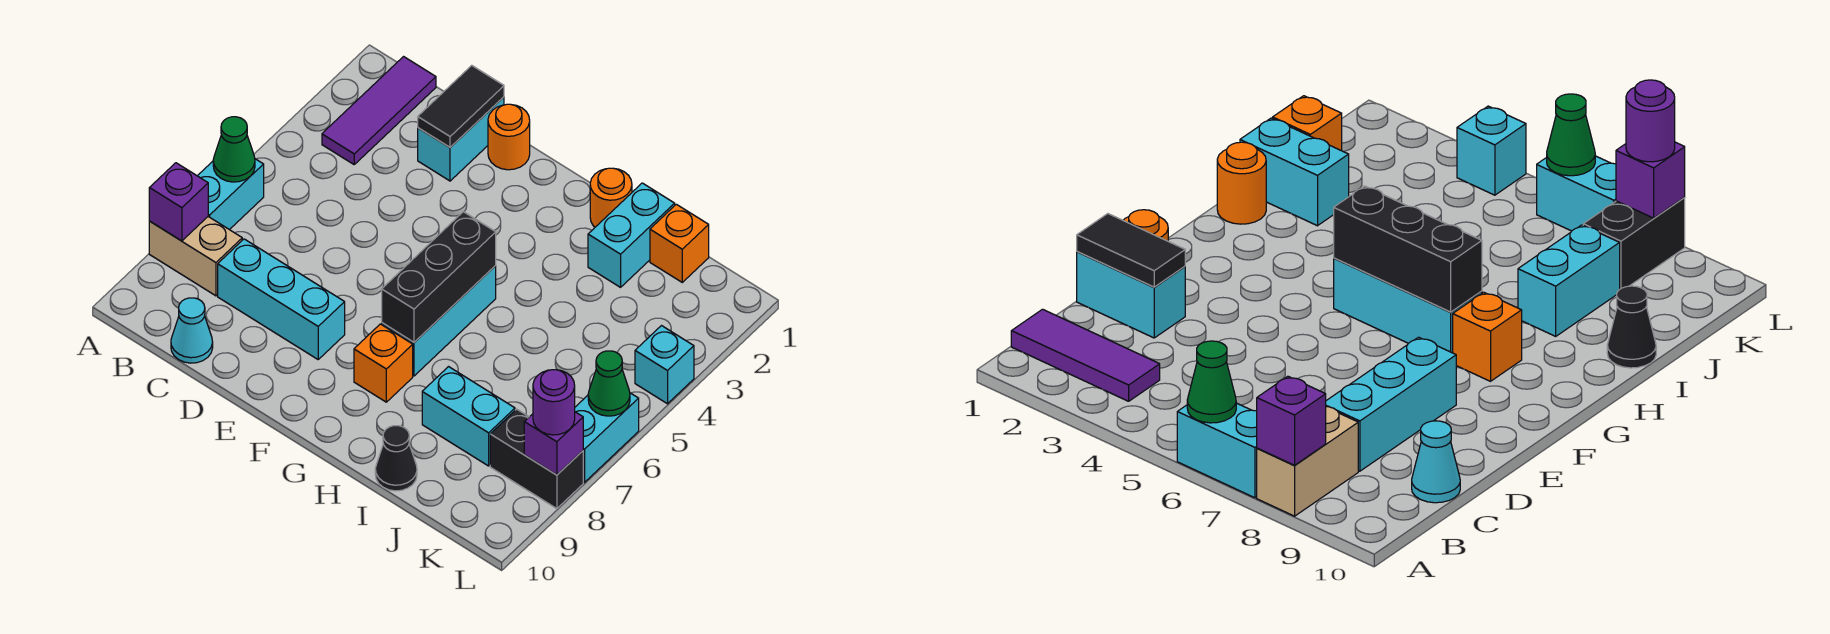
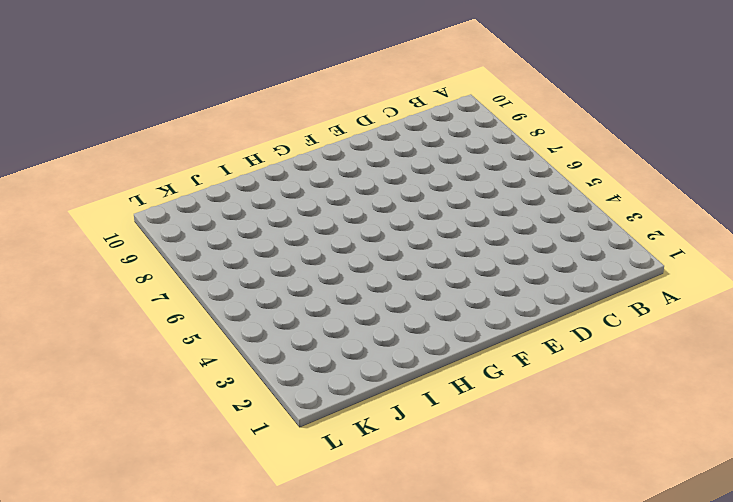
none -> cyan brick A6:A7 level 1
none -> tan brick A8:B8 level 1
none -> purple tile B1:B3 level 1

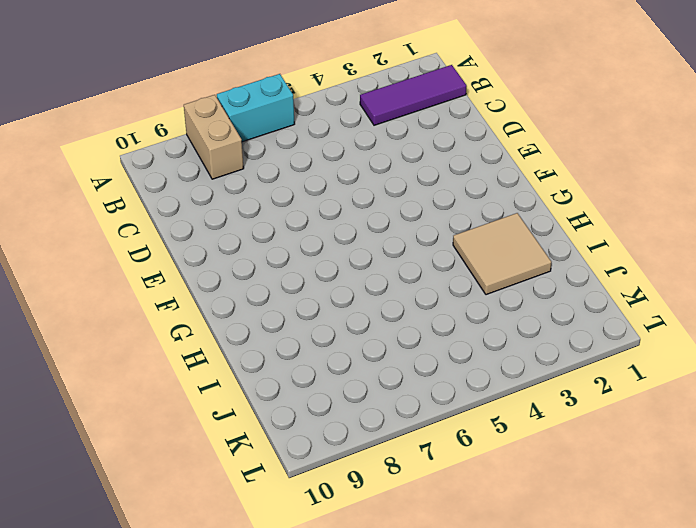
tan tile H2:I3 level 1 -> cyan brick I1:I2 level 1
none -> cyan brick C8:E8 level 1
none -> cyan cone C10 level 1
none -> cyan brick D1:D2 level 1

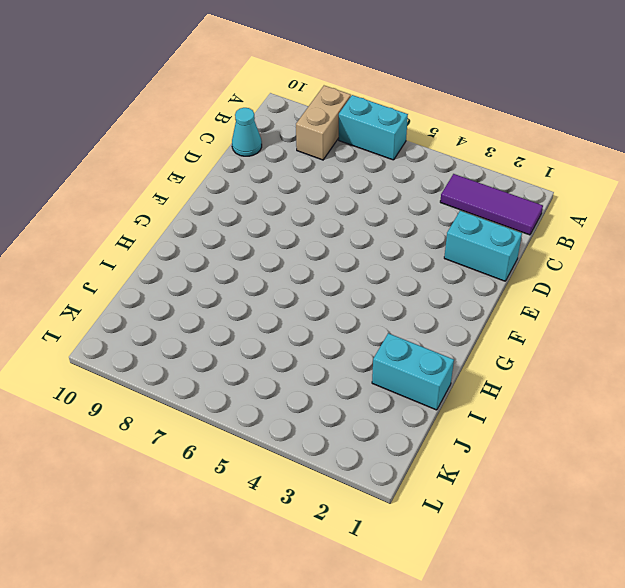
none -> cyan brick C8:E8 level 1
none -> orange round brick E1 level 1
none -> cyan brick G5:G7 level 1

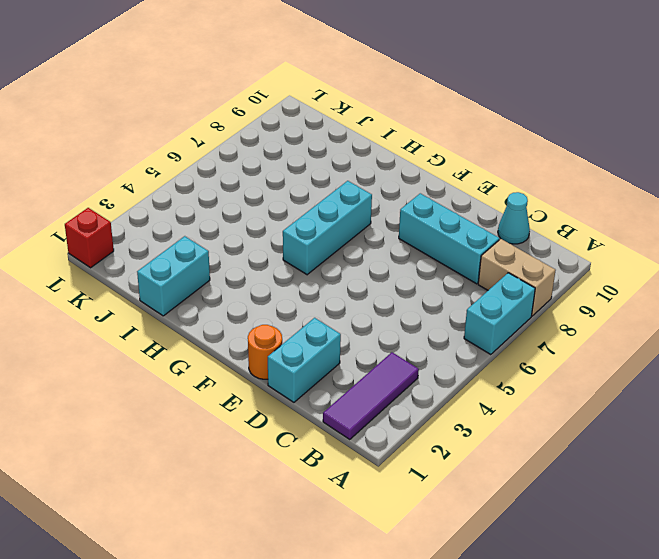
red brick L1 level 1 -> none
none -> orange brick G8 level 1
none -> orange round brick H1 level 1
none -> cyan brick I8:J8 level 1

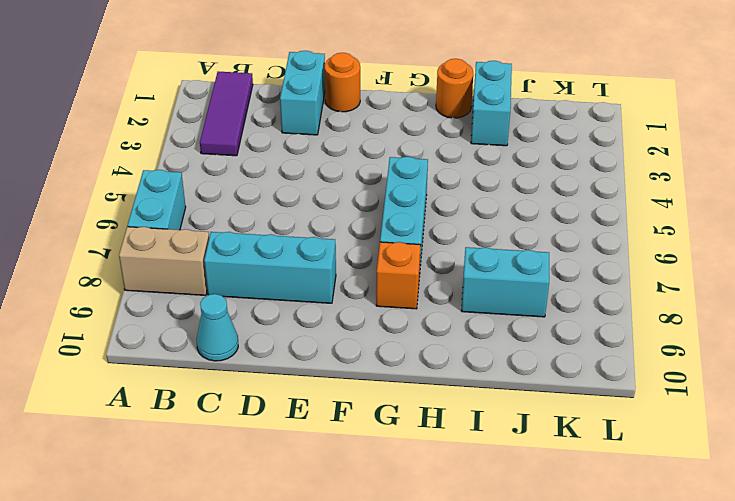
none -> black cone I10 level 1
none -> orange brick J1 level 1
none -> black brick K8:L8 level 1

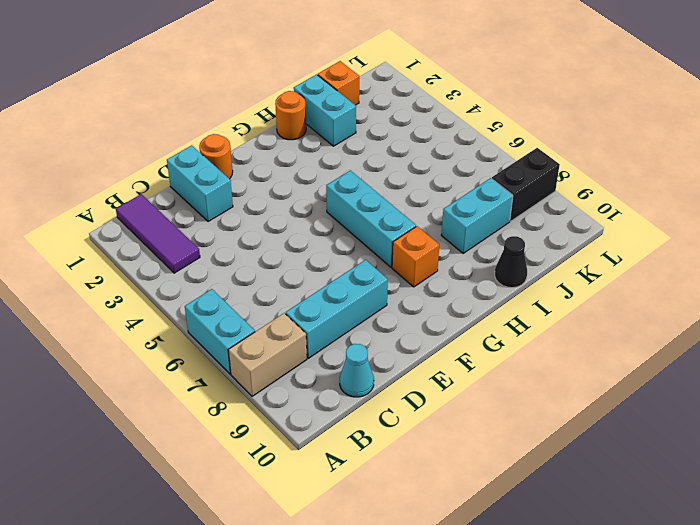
none -> cyan brick L4 level 1
none -> cyan brick L6:L7 level 1
none -> green cone A6 level 2

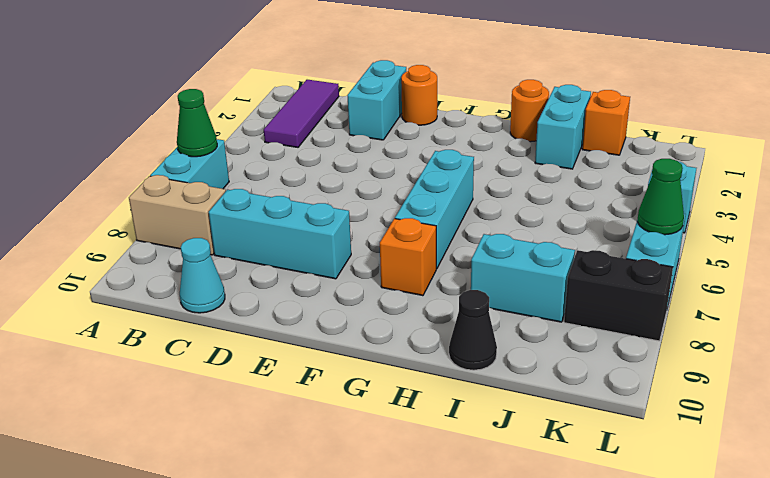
none -> purple brick A8 level 2
none -> black tile D1:D2 level 2
none -> black brick G5:G7 level 2

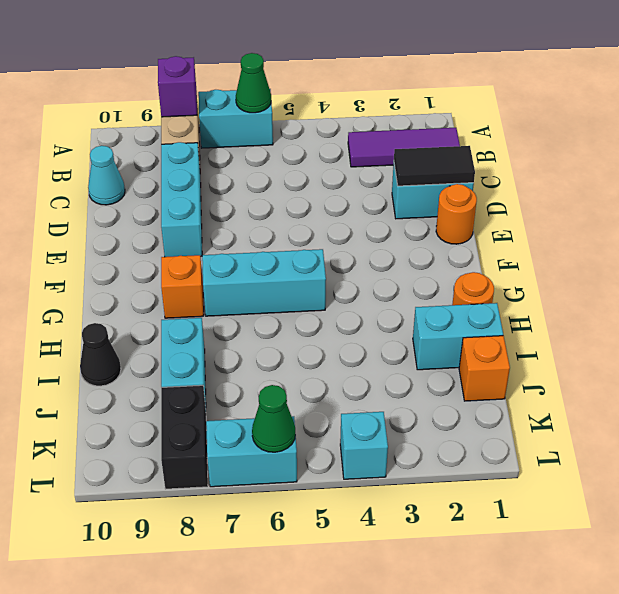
none -> black brick G5:G7 level 2
none -> purple brick L8 level 2
none -> purple round brick L8 level 3

